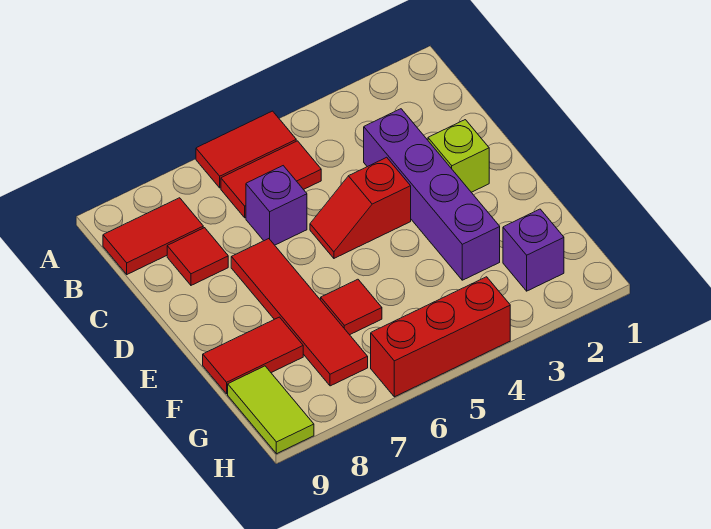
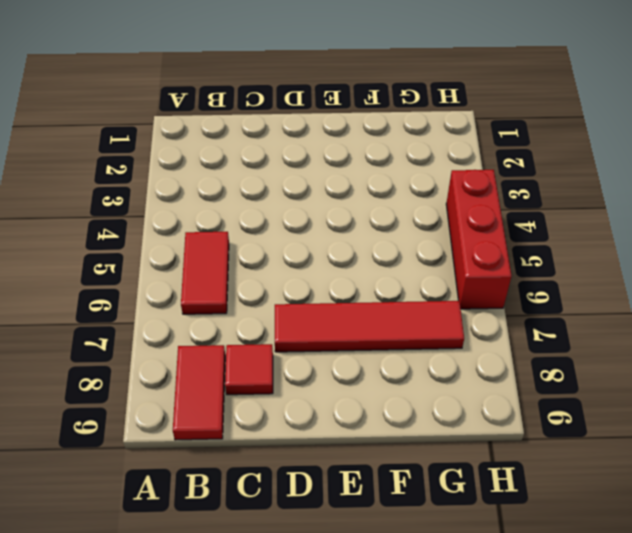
none -> red tile A5:A6 level 1
none -> purple brick C3:F3 level 1
none -> purple brick C6 level 1

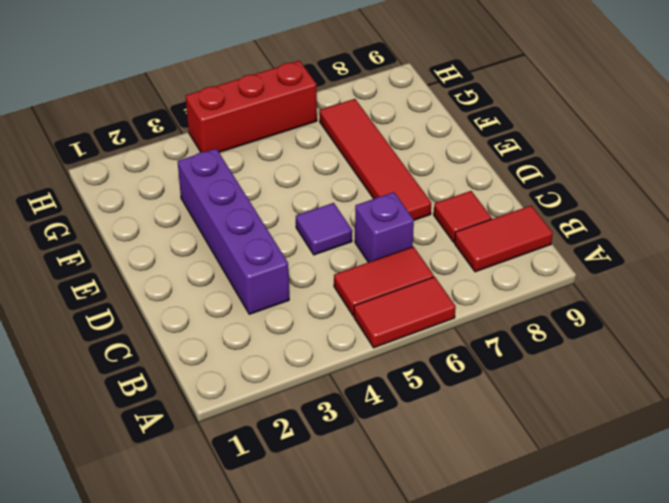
purple tile D5 level 1 -> red slope D4:D5 level 1 top 4
none -> lime brick D2 level 1
none -> red tile F6 level 1
none -> red tile F8:F9 level 1

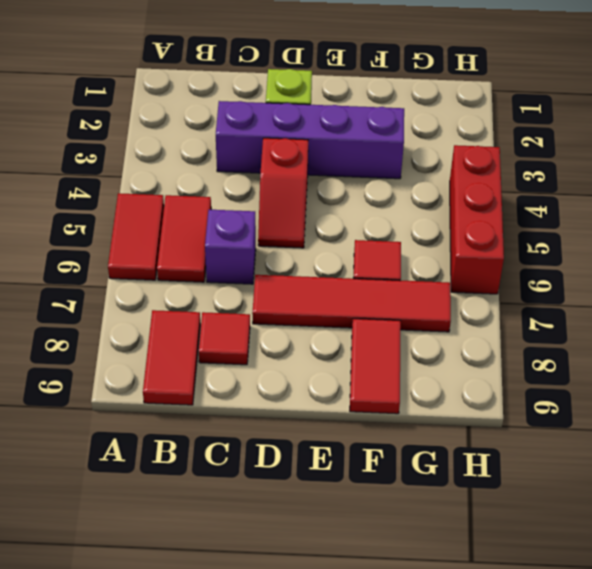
none -> purple brick G2 level 1
none -> lime tile G9:H9 level 1

